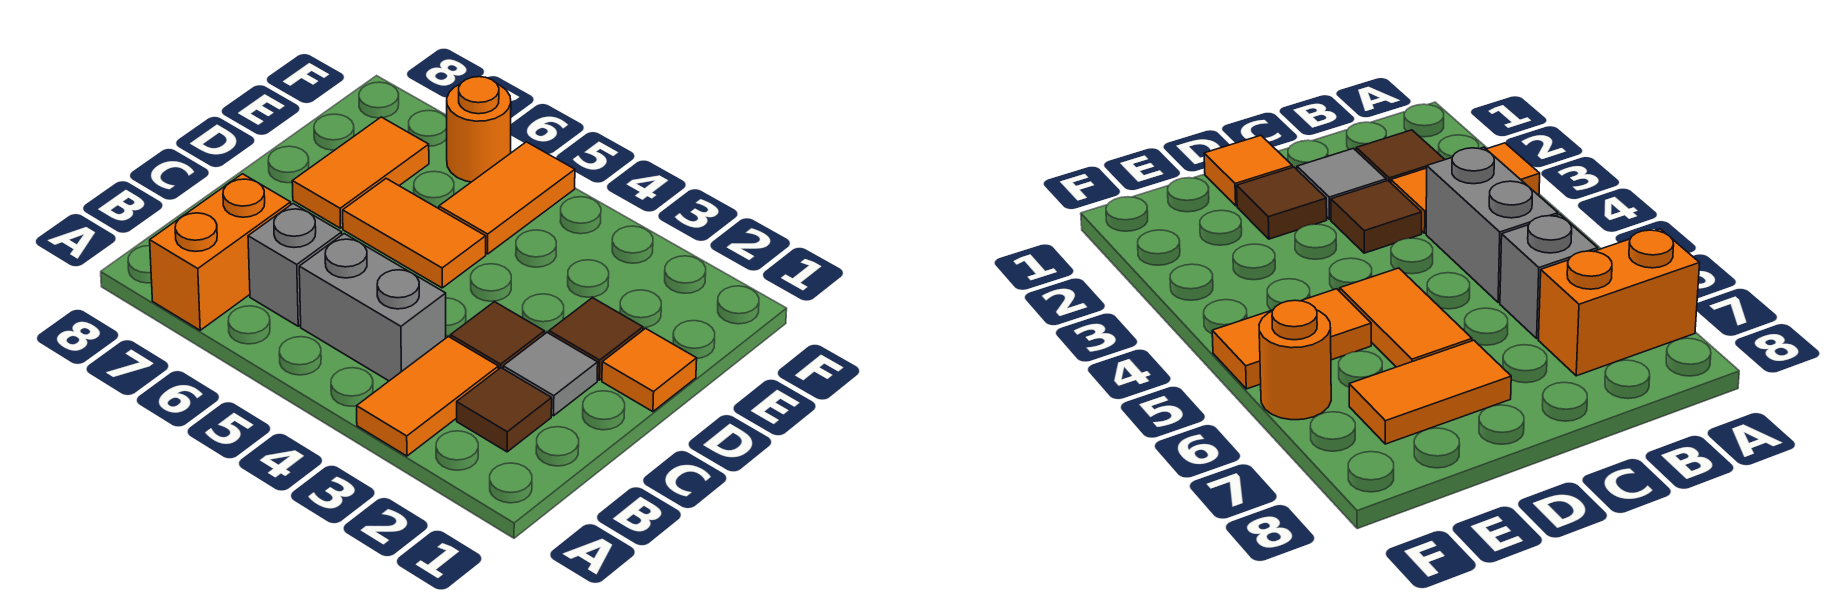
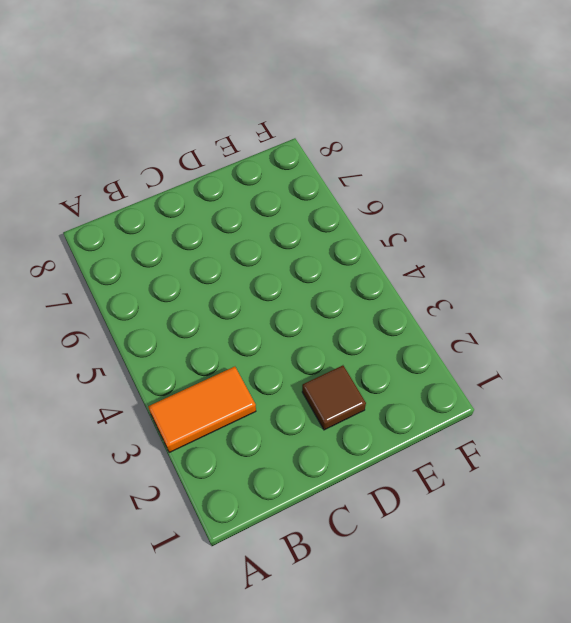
none -> orange brick A7:B7 level 1
none -> brown tile B2 level 1
none -> grey brick B4:B5 level 1

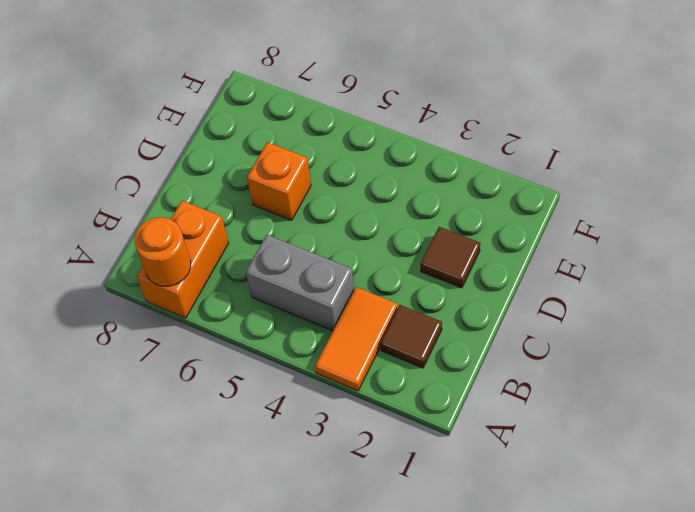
orange round brick A7 level 2 -> orange round brick F6 level 1
orange brick D6 level 1 -> orange tile D5:D6 level 1
none -> grey brick B6 level 1
none -> grey tile C2 level 1
none -> brown tile C3 level 1

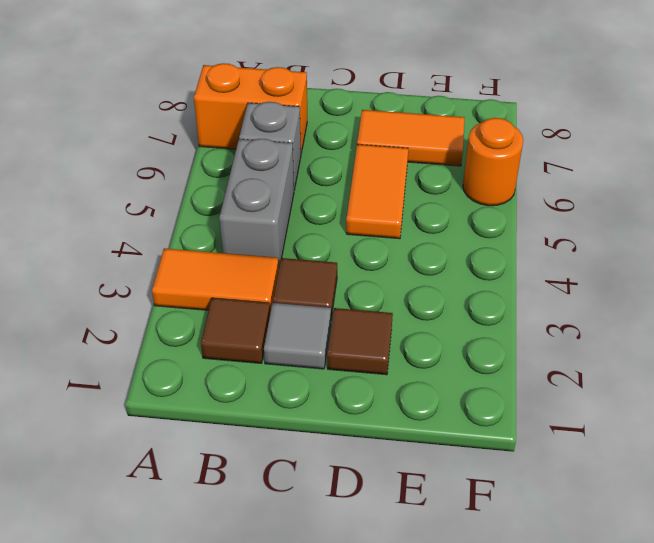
none -> orange tile D1 level 1
none -> orange tile E5:F5 level 1

